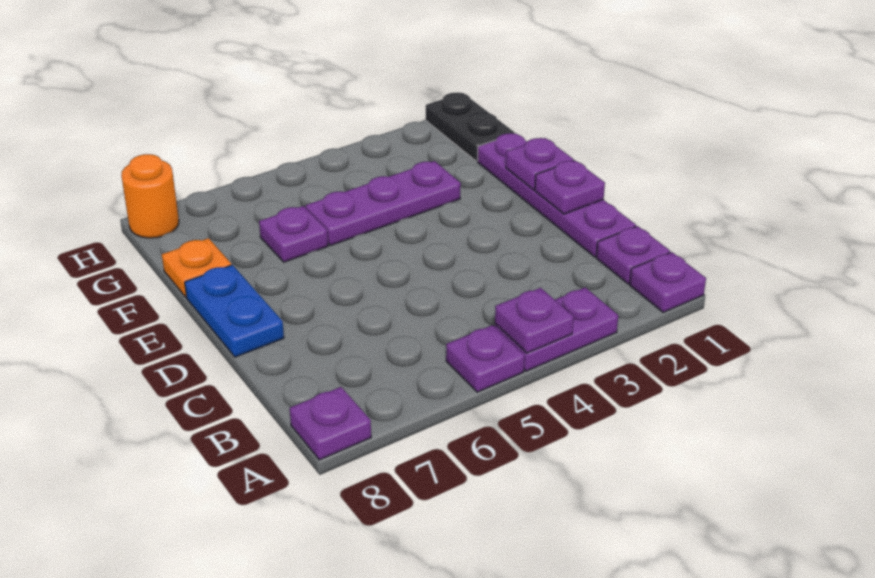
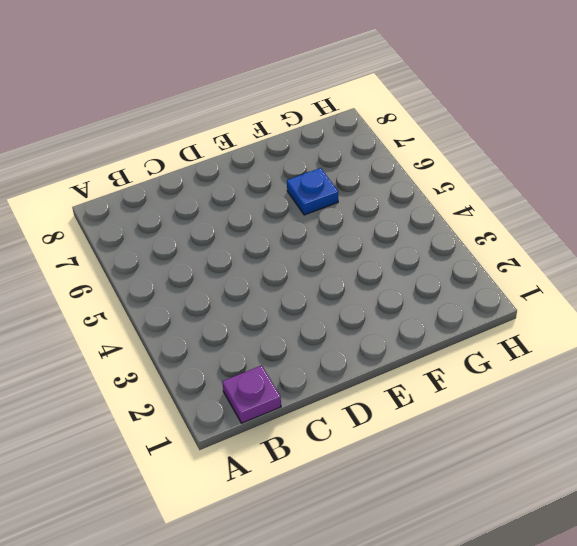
blue plate F6 level 1 -> purple plate F6 level 1
none -> purple plate A1 level 1
none -> purple plate A3:A4 level 1
none -> purple plate A5 level 1

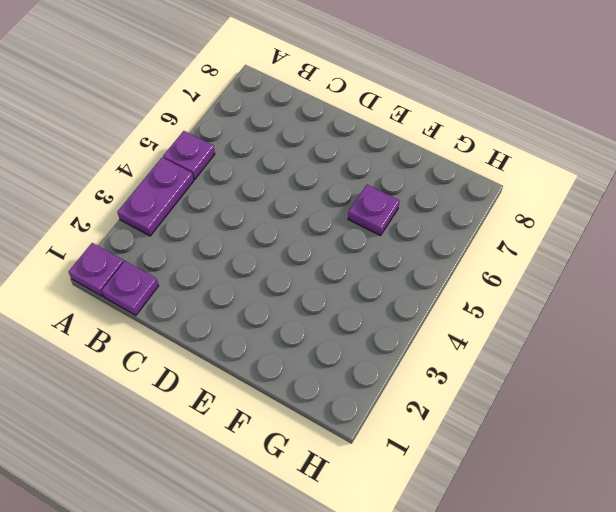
none -> purple plate A8 level 1
none -> purple plate C1:F1 level 1
none -> blue plate D8:E8 level 1

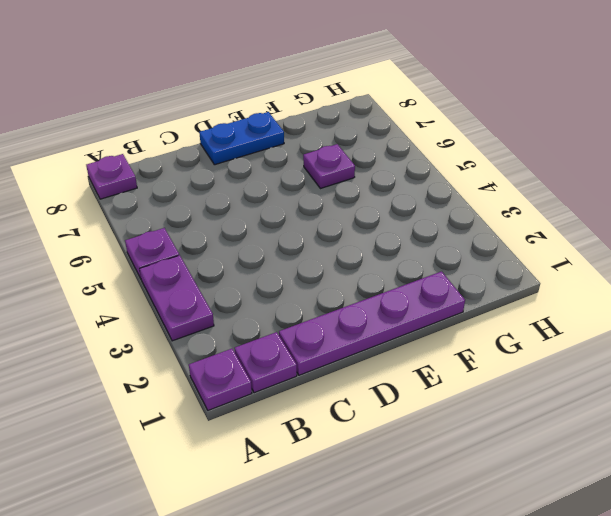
none -> purple plate F3:F5 level 1
none -> orange plate F8 level 1
none -> black plate G1:H1 level 1

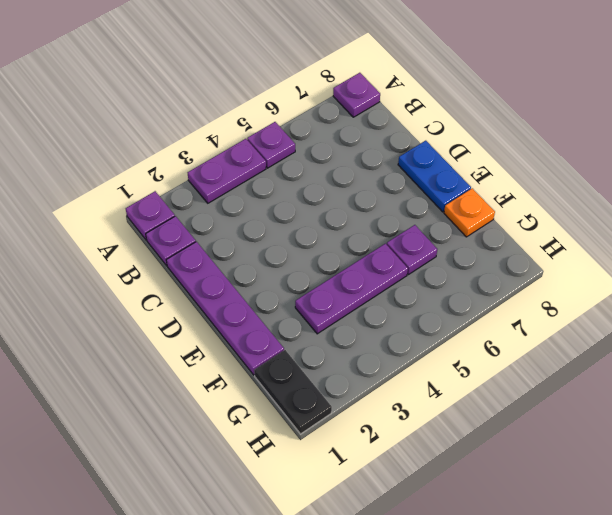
none -> orange round brick H8 level 1
none -> purple plate A4 level 2
none -> purple plate D1 level 2

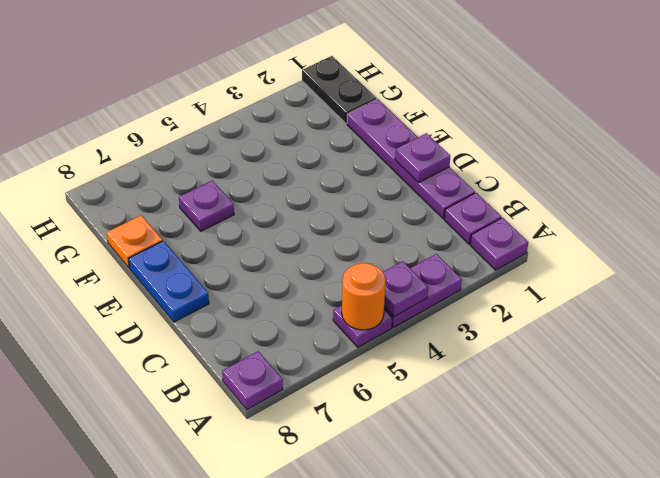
orange round brick A5 level 2 -> orange round brick H8 level 1
none -> purple plate F3:F5 level 1
none -> purple plate E1 level 2

